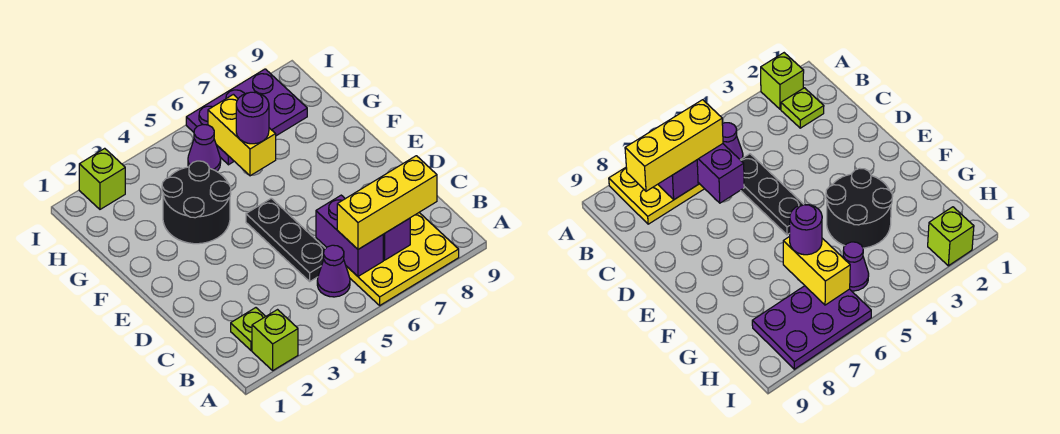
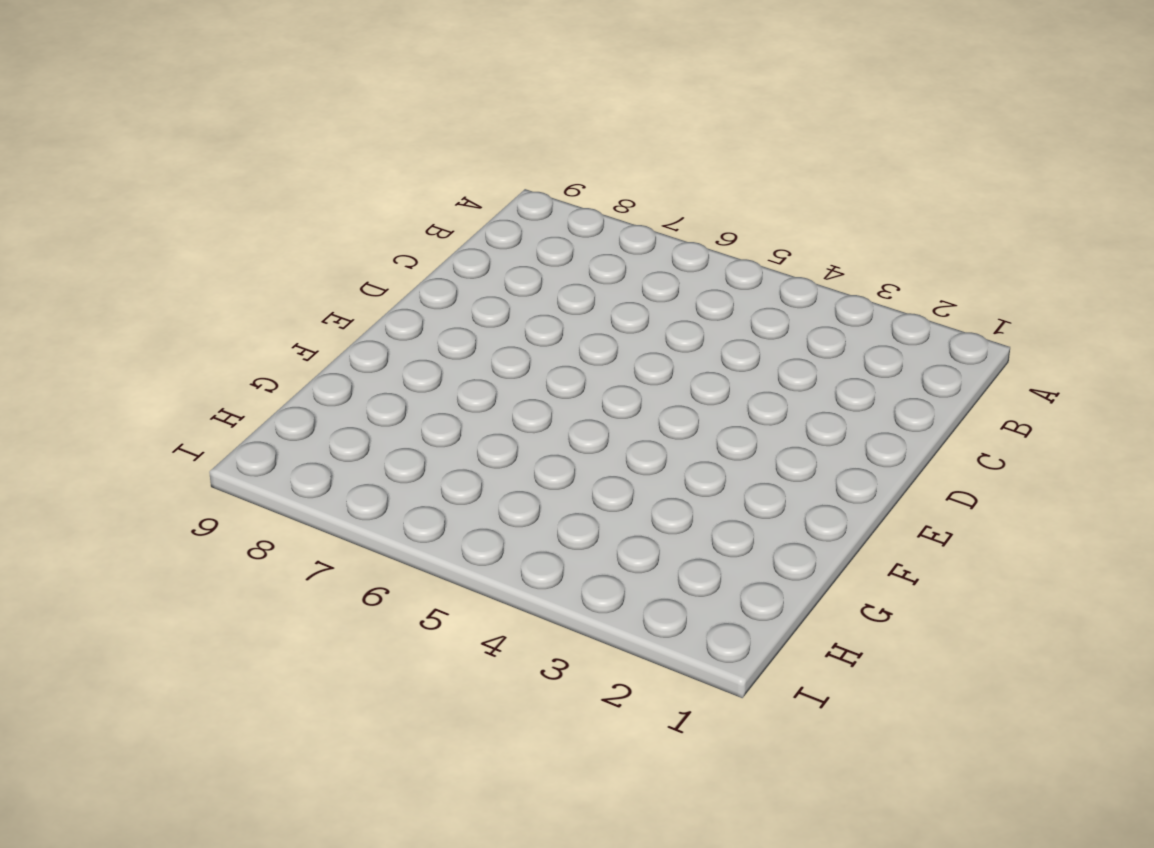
none -> lime brick A2 level 1
none -> yellow plate A6:B8 level 1
none -> lime plate B2 level 1

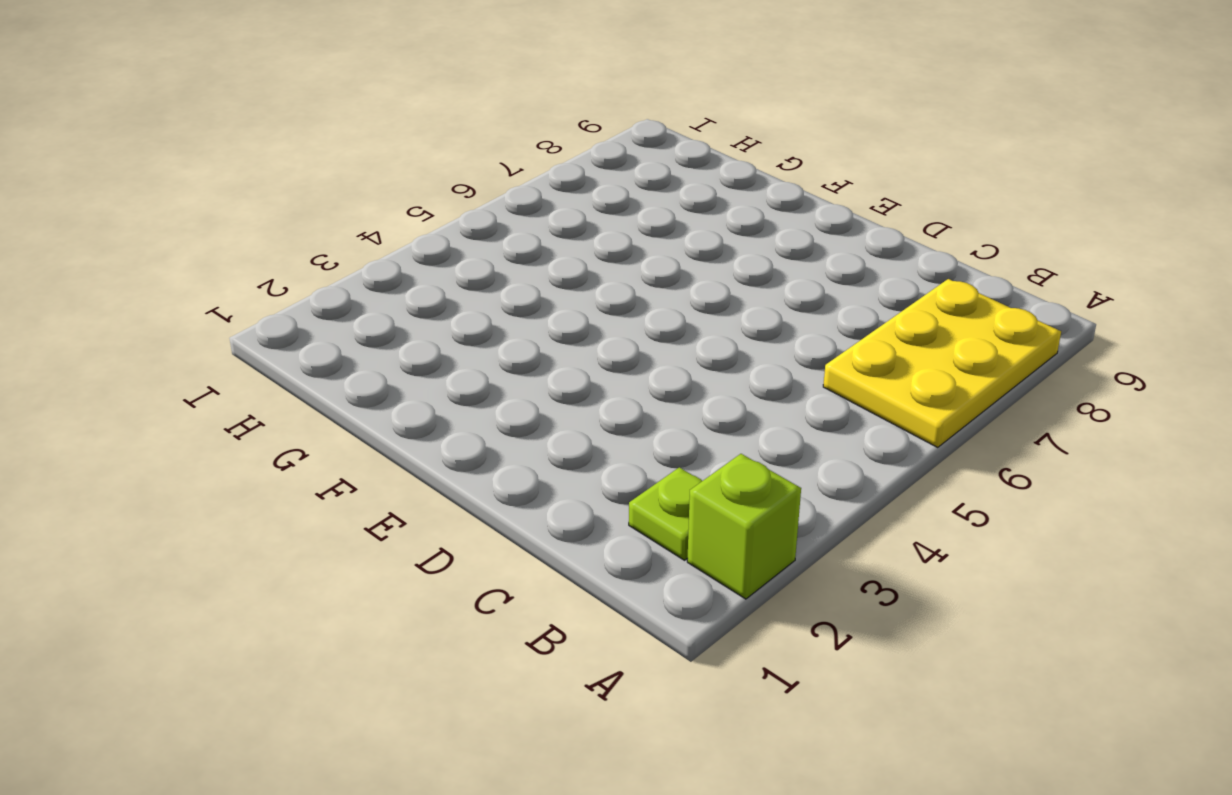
none -> purple cone B5 level 1
none -> black plate C5:E5 level 1
none -> black round brick F3:G4 level 1

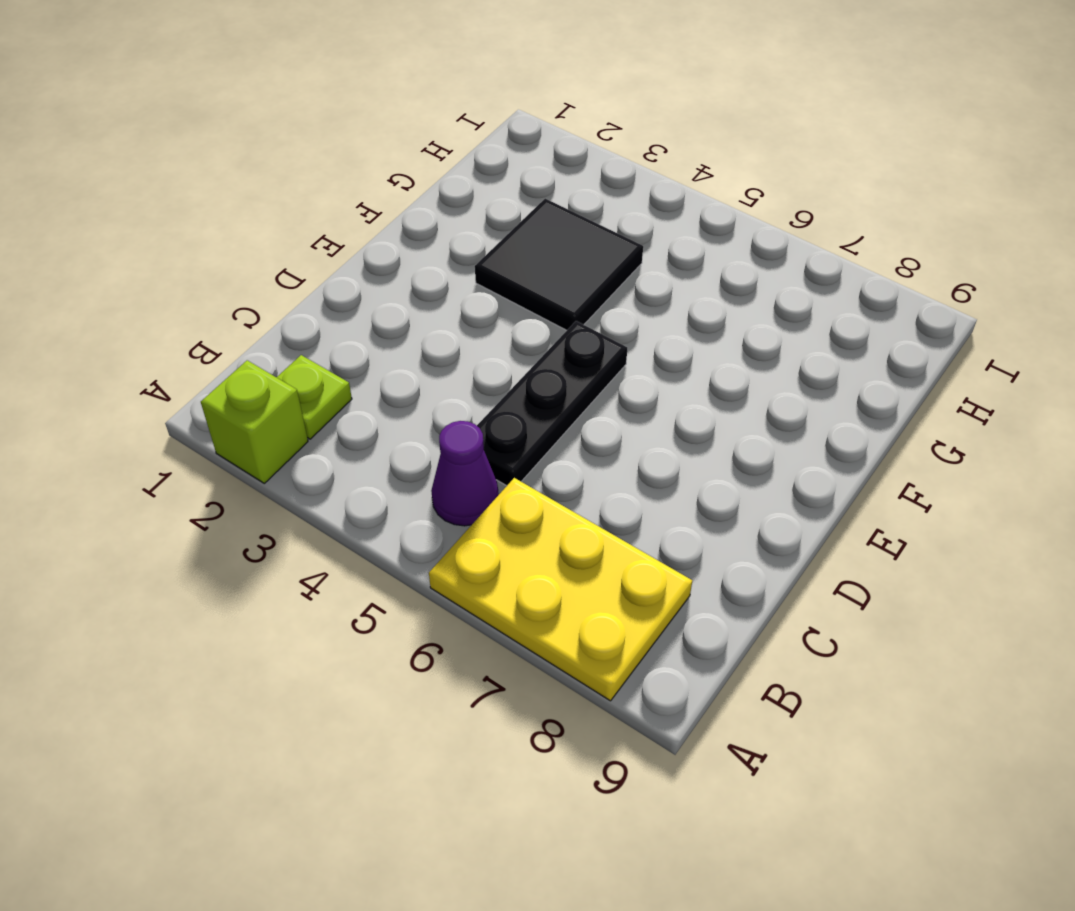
black tile F3:G4 level 1 -> black round brick F3:G4 level 1
none -> purple cone H5 level 1
none -> purple plate H6:I8 level 1
none -> lime brick I2 level 1

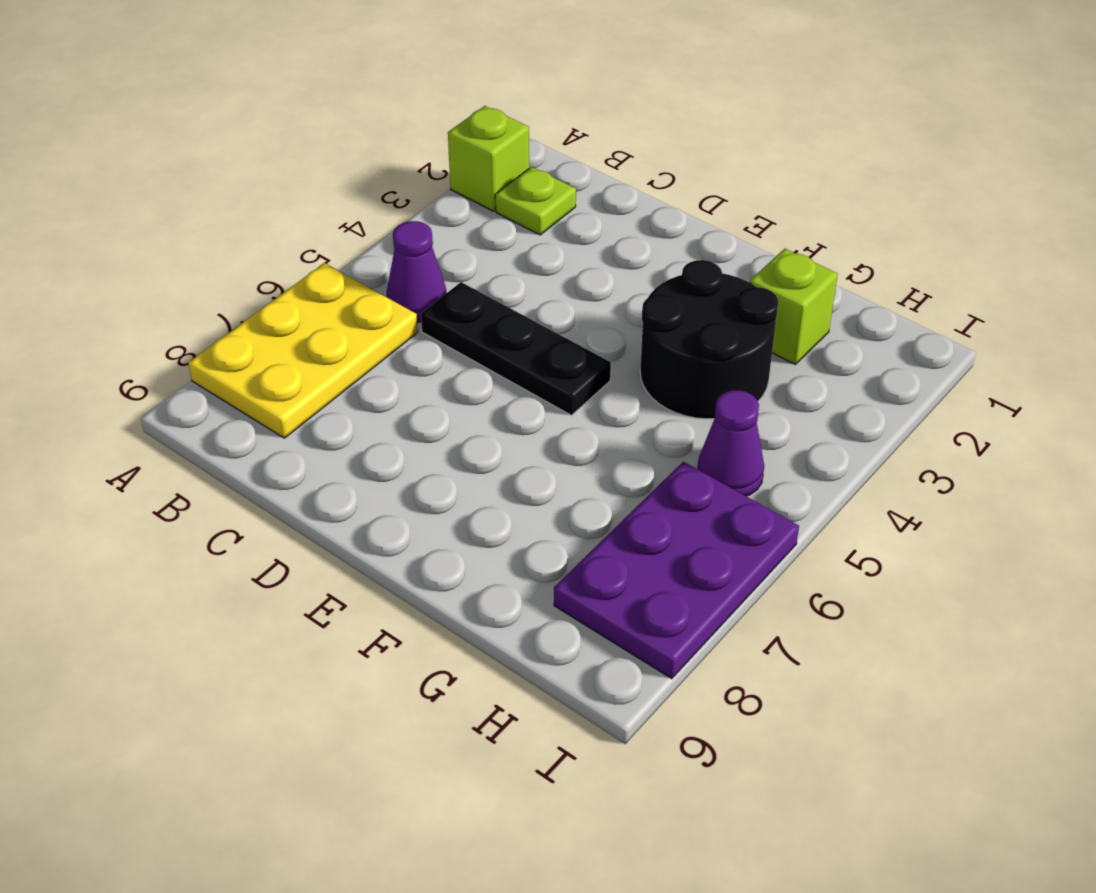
lime brick G2 level 1 -> lime brick I2 level 1
none -> purple brick B6:C6 level 2
none -> purple brick B7 level 2
none -> yellow brick G6:H6 level 2

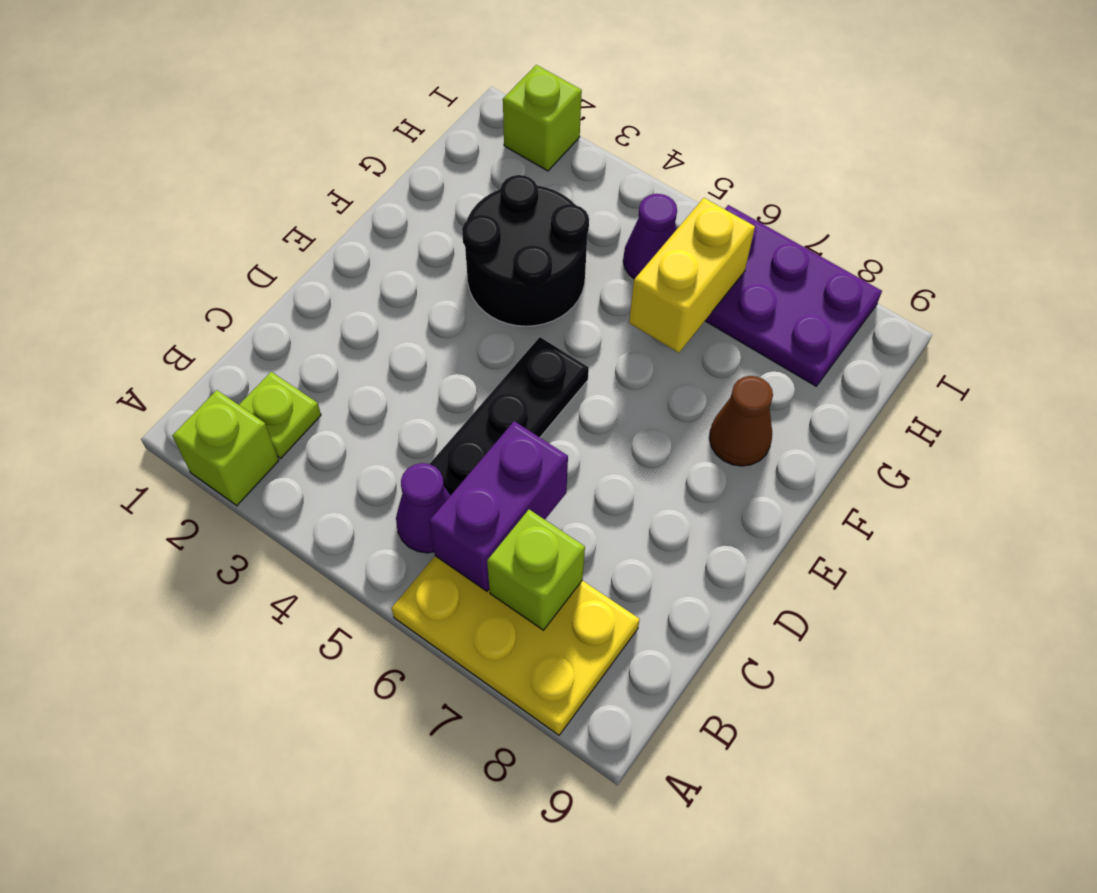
lime brick B7 level 2 -> purple brick B7 level 2
brown cone F8 level 1 -> none
none -> yellow brick B6:B8 level 3
none -> purple round brick G6 level 3

